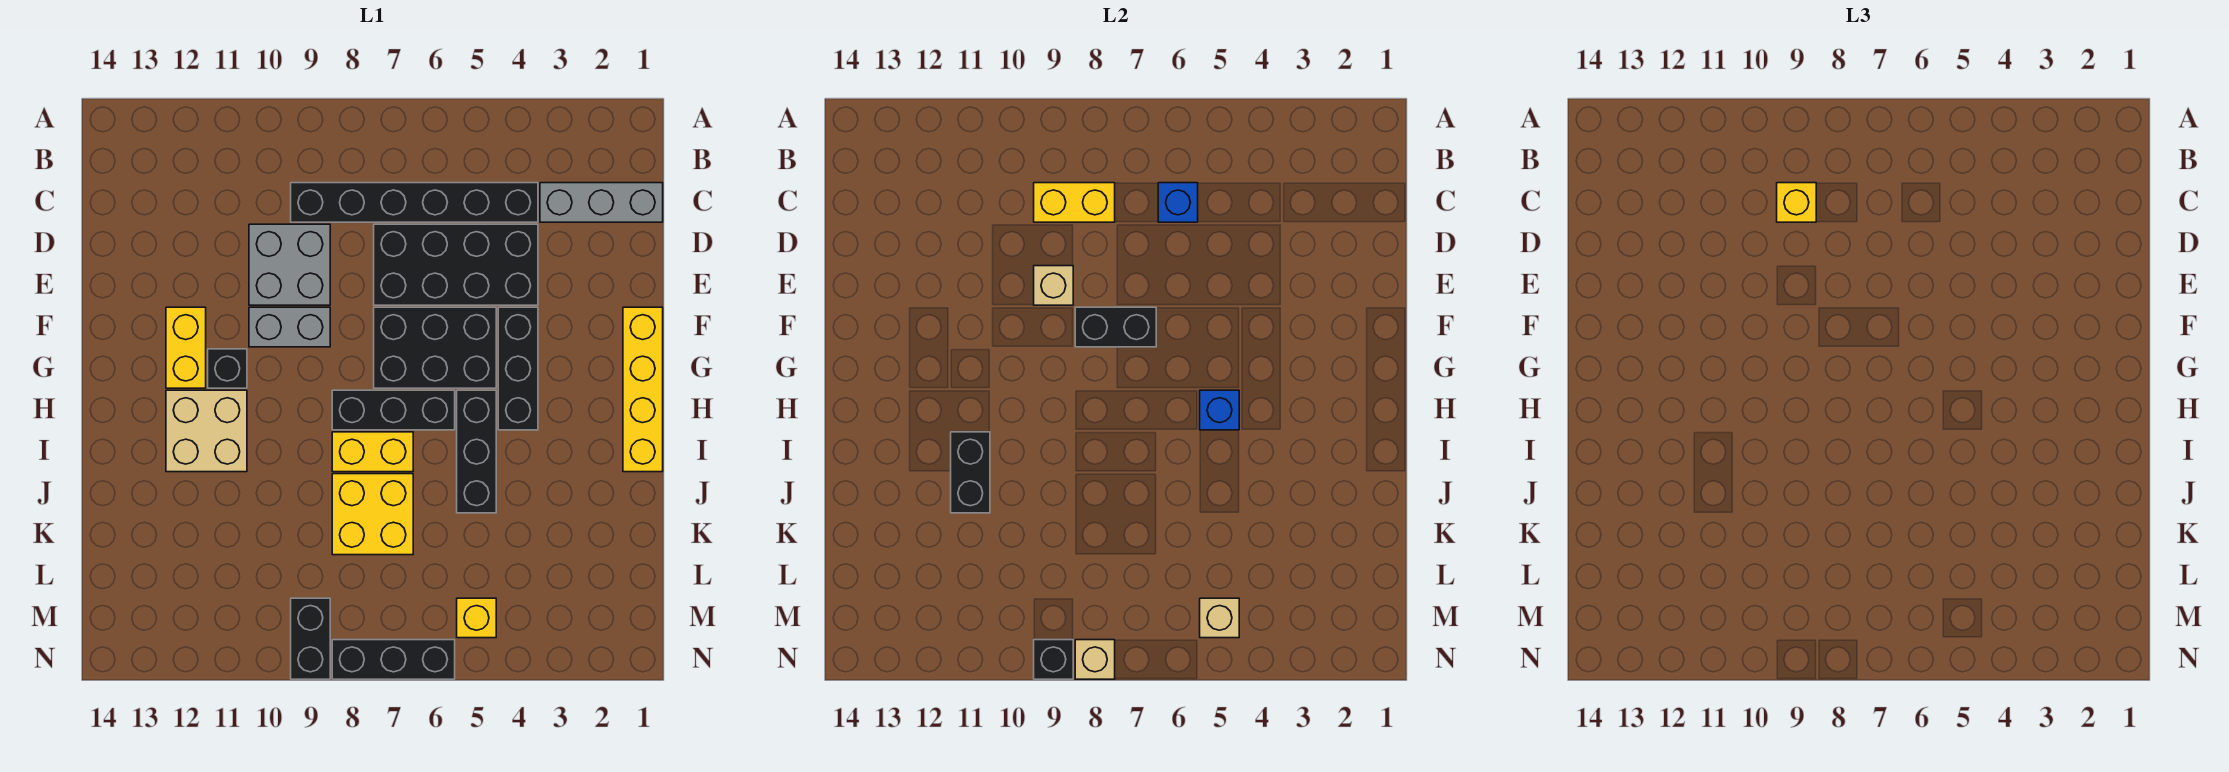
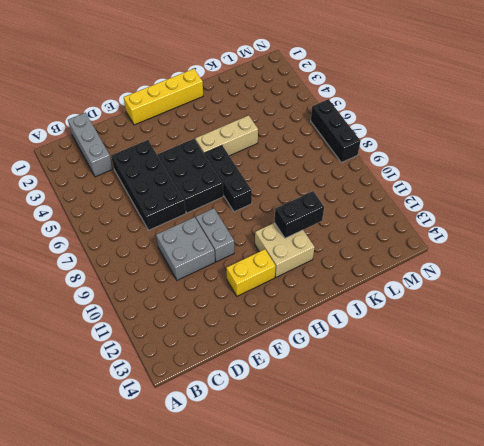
tan brick H5:J5 level 1 -> black brick H5:J5 level 1
none -> black brick C4:C9 level 1
none -> black brick F4:H4 level 1
none -> black brick G11 level 1

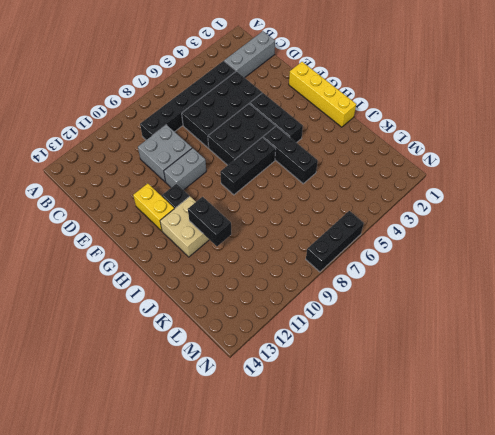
none -> yellow brick I7:I8 level 1
none -> yellow brick J7:K8 level 1
none -> yellow brick M5 level 1

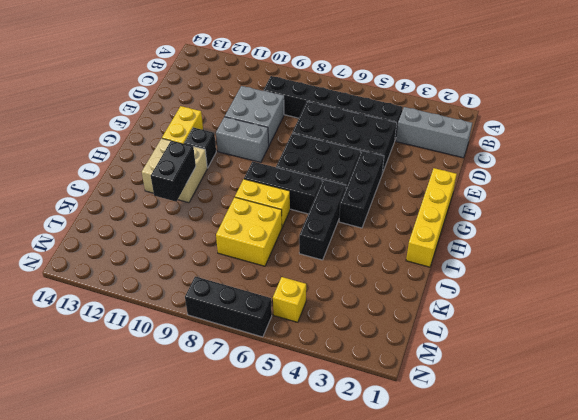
none -> black brick M9:N9 level 1
none -> blue brick C6 level 2
none -> yellow brick C8:C9 level 2

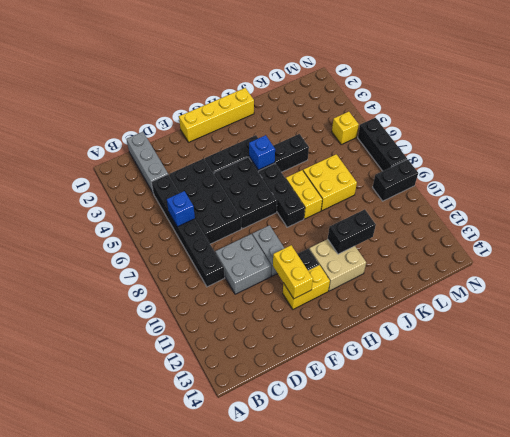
yellow brick F11:F12 level 2 -> yellow brick C8:C9 level 2
none -> tan brick E9 level 2
none -> black brick F7:F8 level 2
none -> tan brick M5 level 2

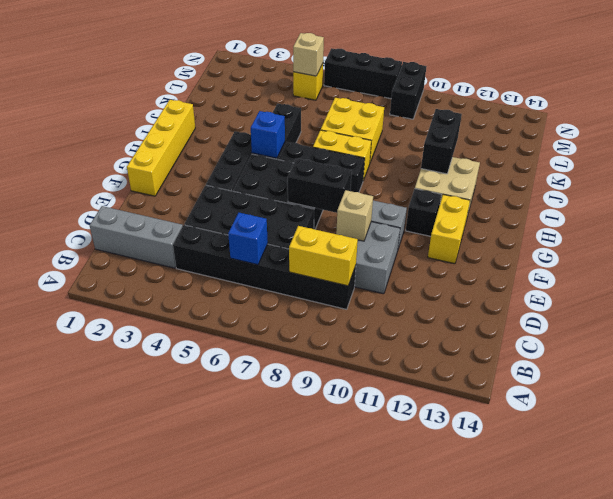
none -> tan brick N8 level 2
none -> black brick N9 level 2
none -> yellow brick C9 level 3

